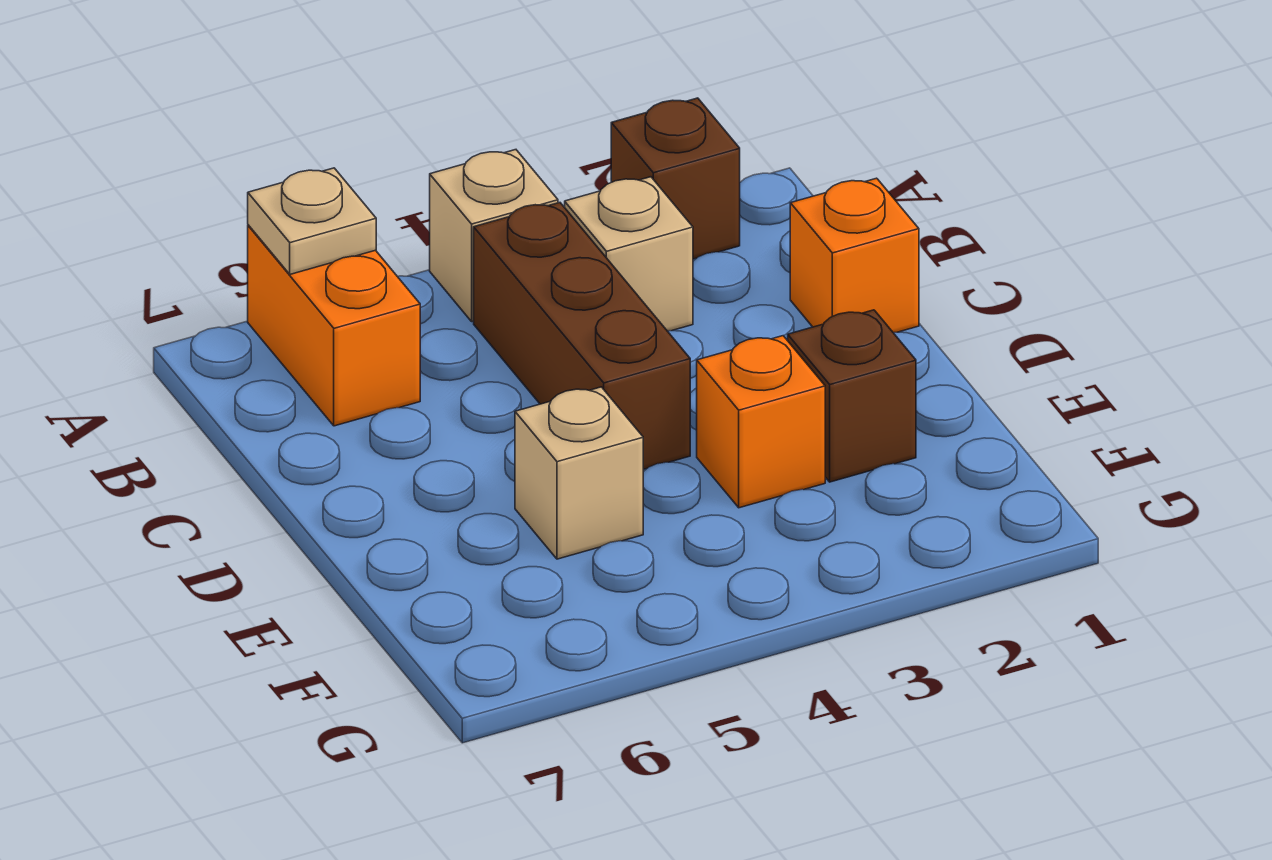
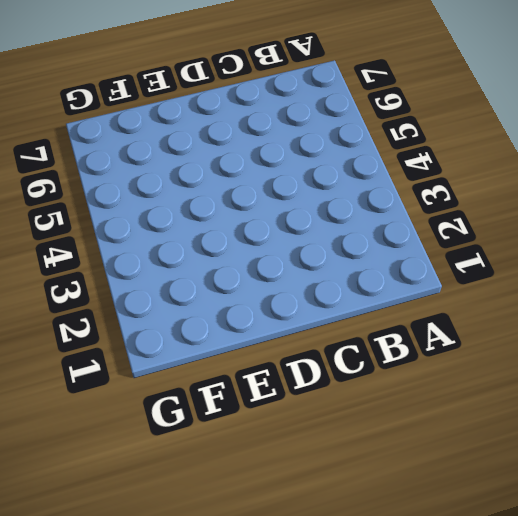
none -> brown brick A2 level 1
none -> tan brick A4 level 1

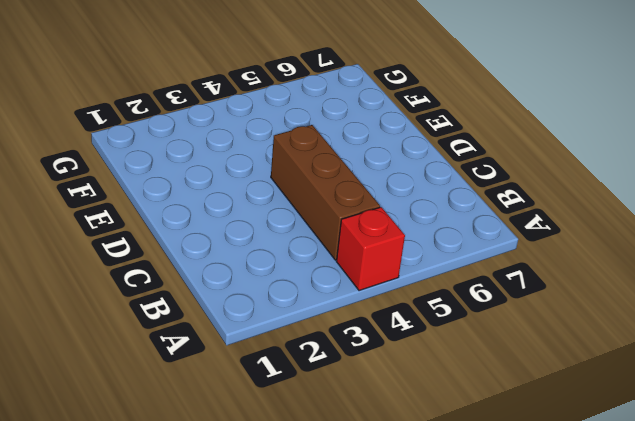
red brick A4 level 1 -> tan brick A4 level 1
none -> brown brick A2 level 1
none -> orange brick A6:B6 level 1

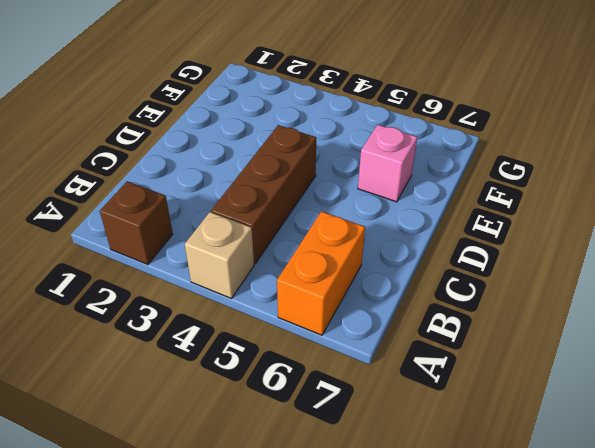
pink brick E6 level 1 -> none
none -> tan brick B3 level 1
none -> orange brick C1 level 1

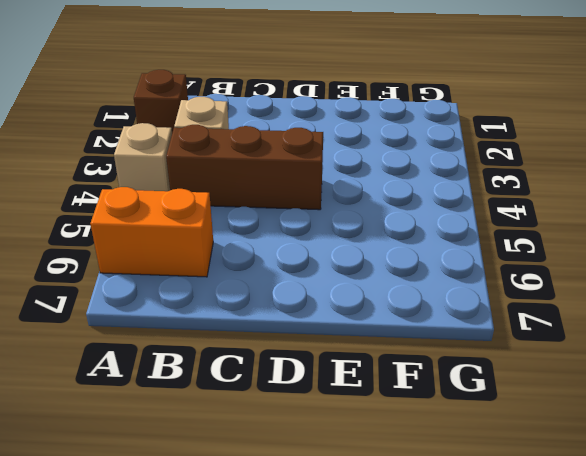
none -> orange brick C1 level 1
none -> brown brick E2 level 1

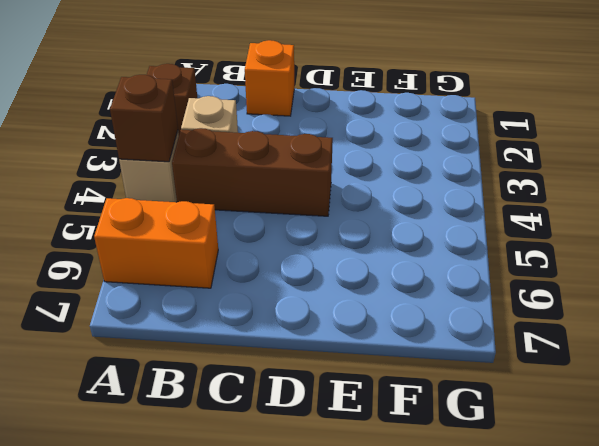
brown brick A4 level 2 -> brown brick E2 level 1
none -> orange brick E3 level 1
none -> tan brick E5 level 1

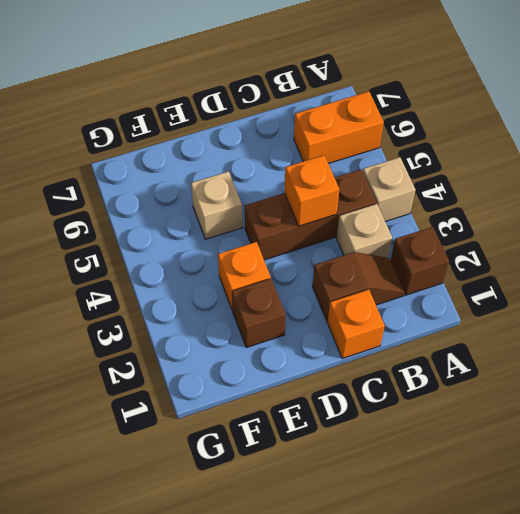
brown slope B2:C2 level 1 top C -> none
orange brick C4 level 2 -> none
none -> tan plate A6 level 2

